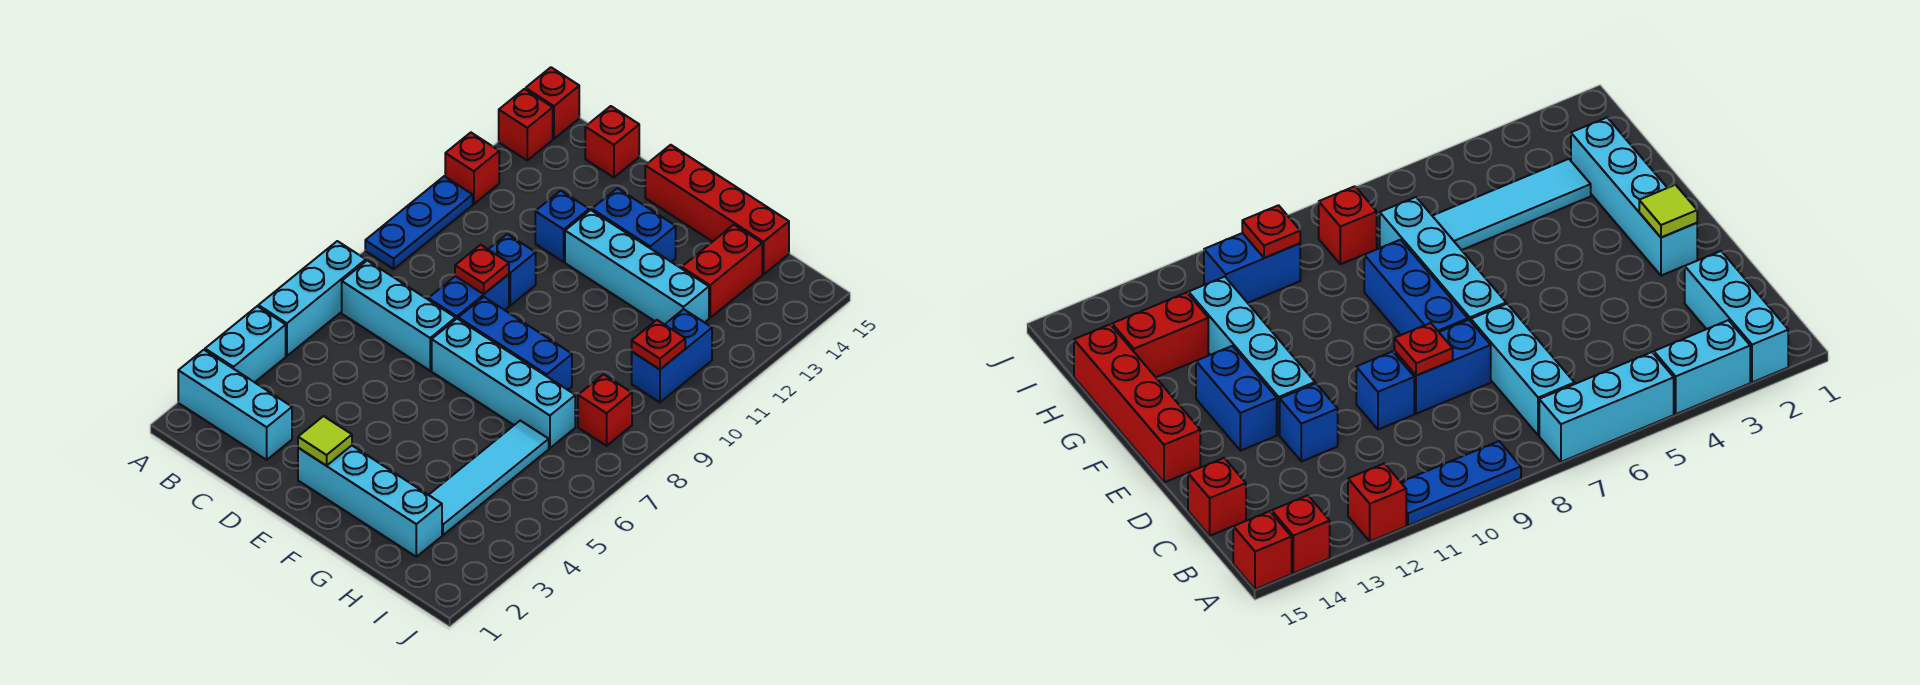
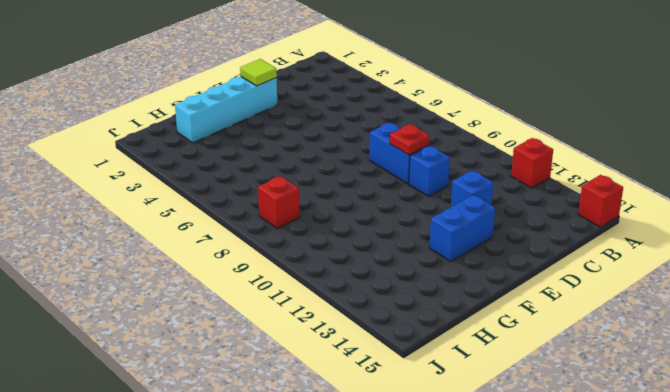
none -> cyan brick A2:C2 level 1
none -> cyan brick A3:A4 level 1
none -> cyan brick A5:A7 level 1

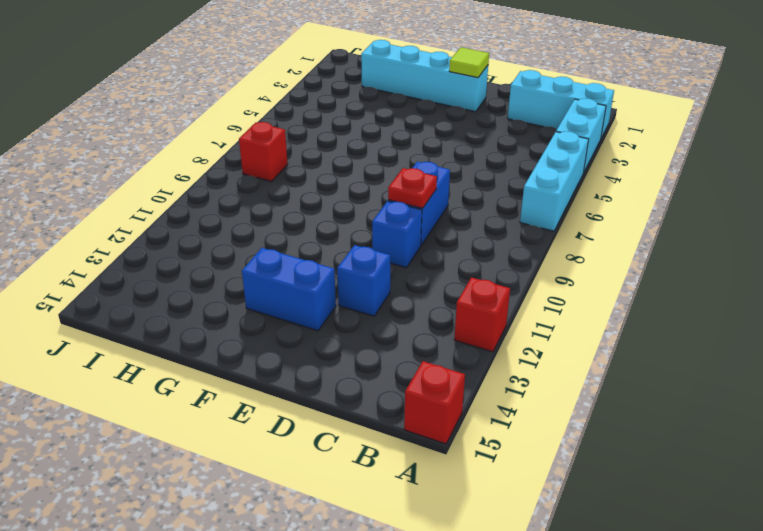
none -> blue plate A9:A11 level 1
none -> red brick A14 level 1
none -> cyan brick B7:D7 level 1

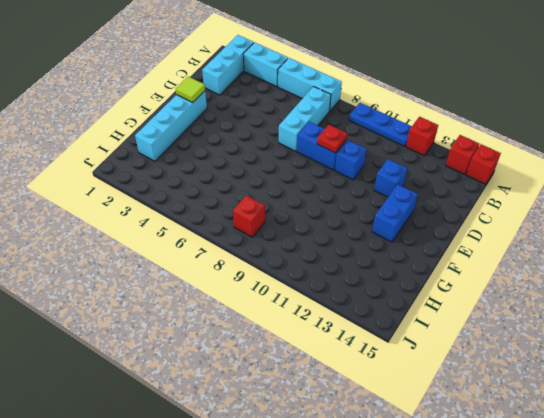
none -> red brick C15 level 1
none -> cyan brick E7:H7 level 1
none -> blue brick E8:G8 level 1

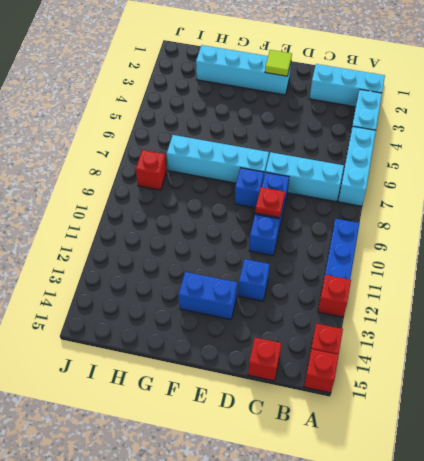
blue brick E8 level 1 -> blue brick E8:G8 level 1
none -> cyan brick E12:H12 level 1
none -> red brick E15:H15 level 1
none -> cyan tile H3:H6 level 1

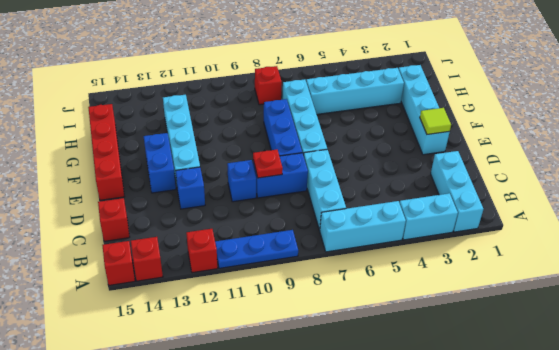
cyan brick H3:H6 level 1 -> cyan tile H3:H6 level 1
none -> red brick H13:H14 level 1
none -> blue brick I10:I11 level 1
none -> red plate I10 level 2

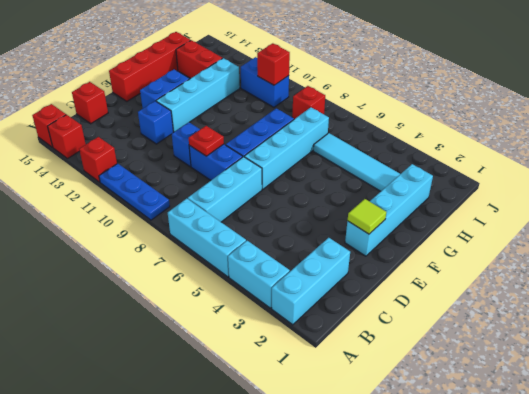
red brick I10 level 2 -> red plate I10 level 2

